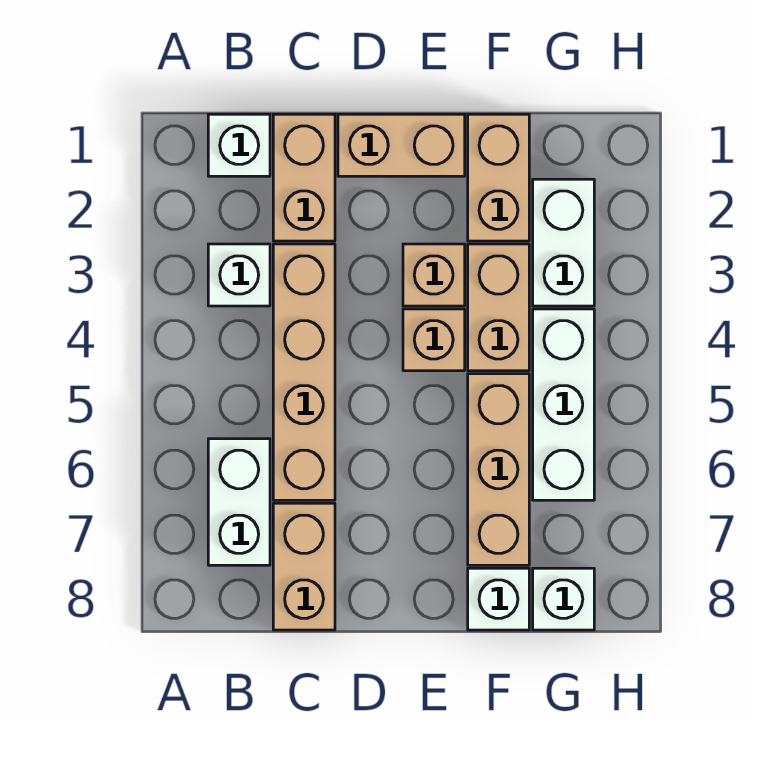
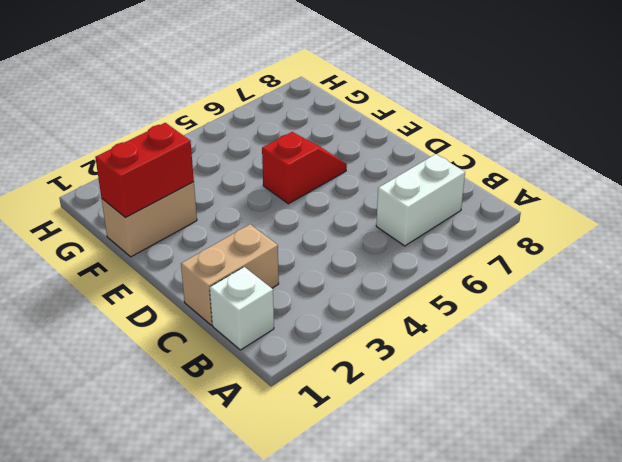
red slope E5:E6 level 1 top 5 -> none
red brick F1:F2 level 2 -> none
none -> white brick B3 level 1
none -> tan brick C3:C6 level 1
none -> tan brick C7:C8 level 1

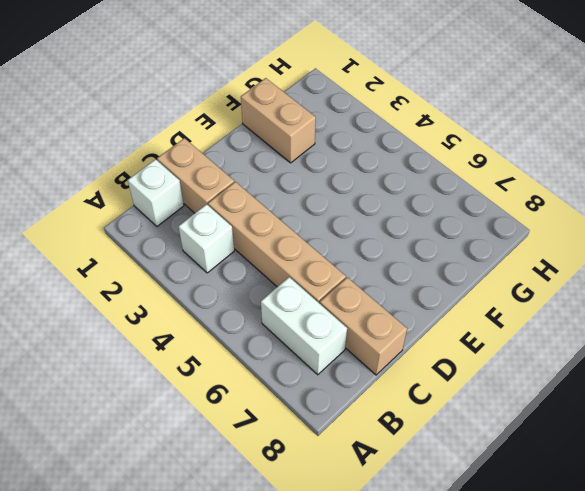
none -> tan brick D1:E1 level 1
none -> tan brick E3 level 1
none -> tan brick E4 level 1

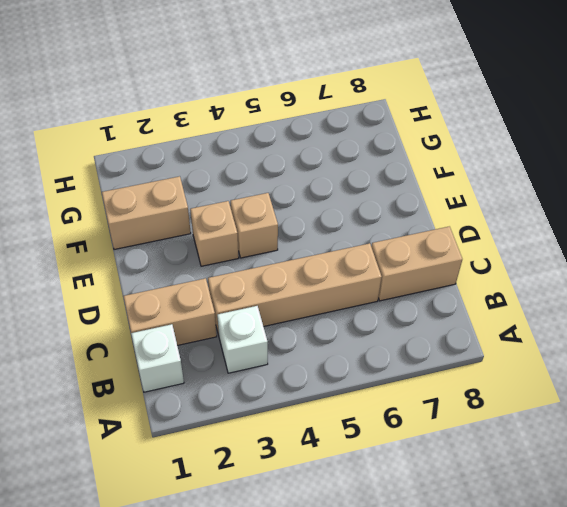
none -> white brick B6:B7 level 1
none -> tan brick D1:E1 level 1
none -> tan brick F3:F4 level 1

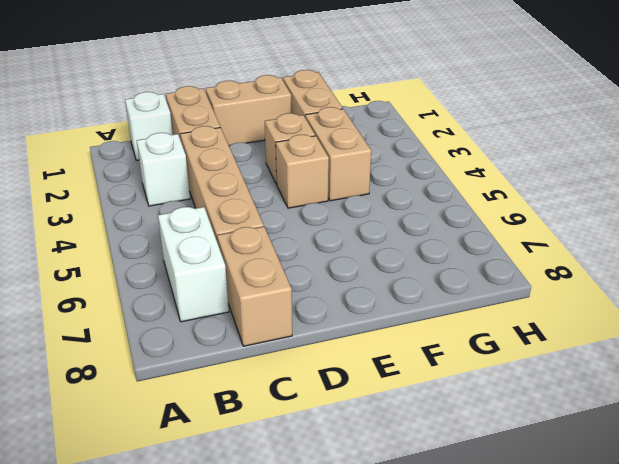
none -> tan brick F5:F7 level 1
none -> white brick F8 level 1
none -> white brick G2:G3 level 1

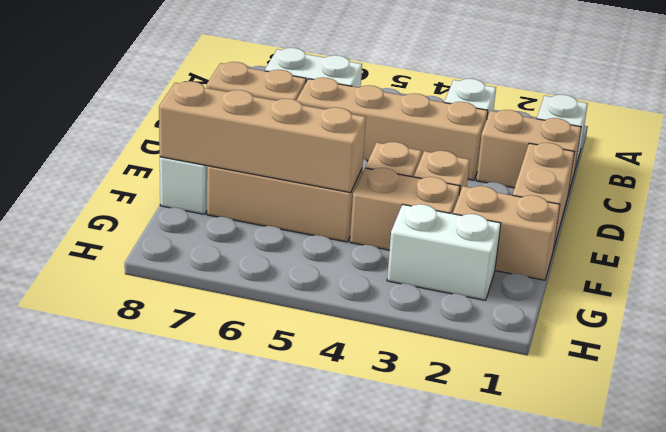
tan brick F5:F8 level 2 -> none
none -> white brick G4:G6 level 1
none -> white brick G8 level 1

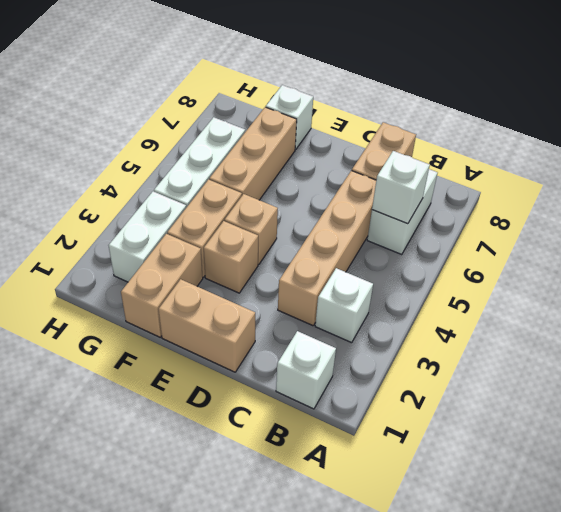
white brick B6 level 2 -> white brick G8 level 1
none -> tan brick C1:C2 level 1

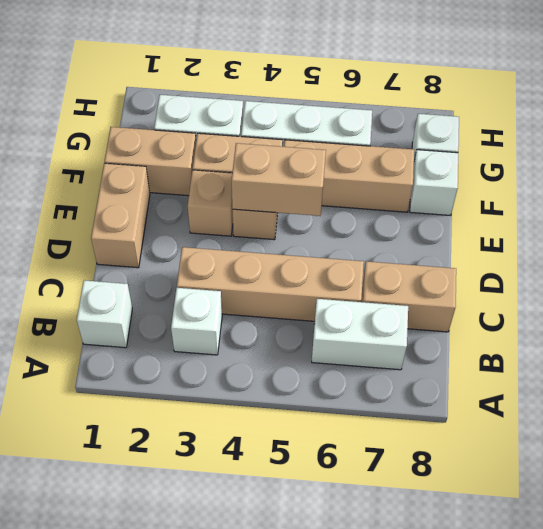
tan brick E4:E5 level 2 -> tan brick C1:C2 level 1

